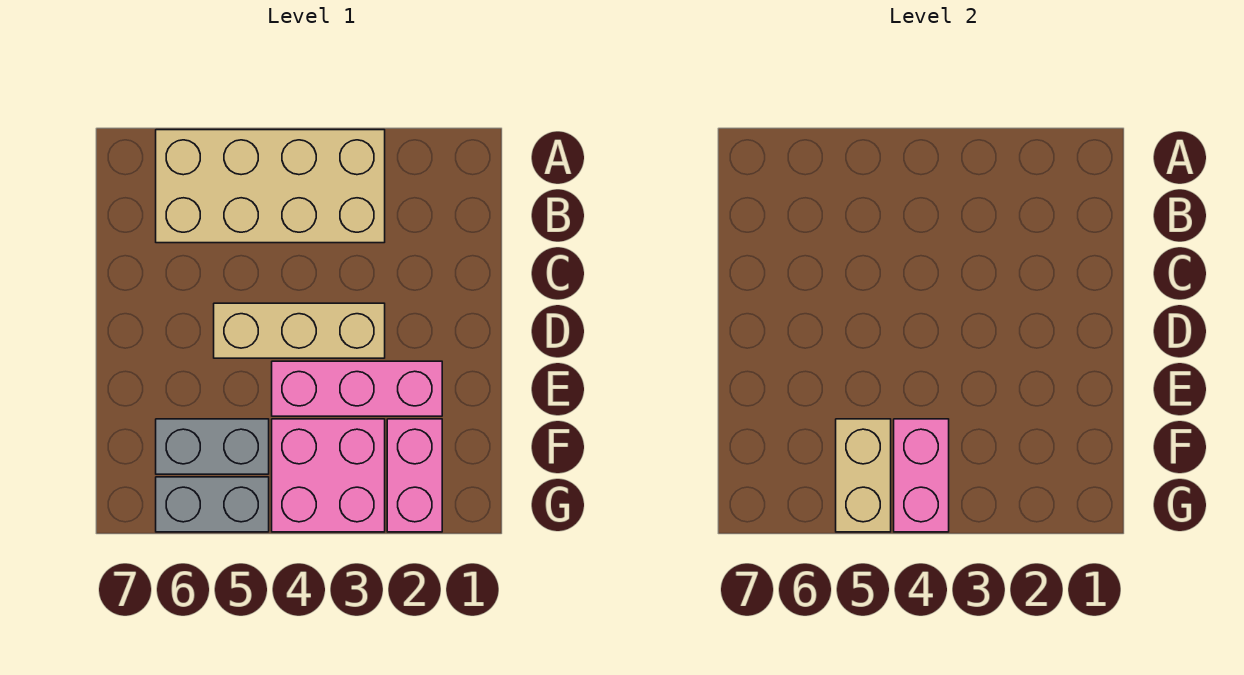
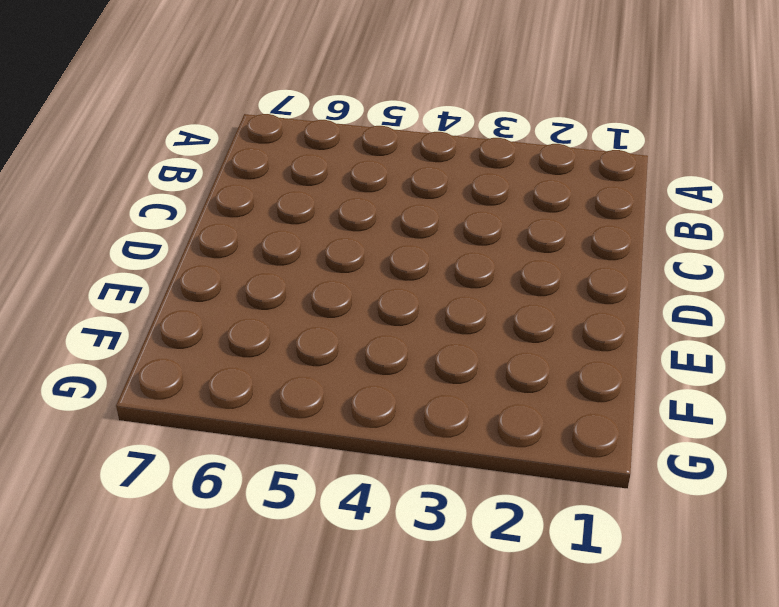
none -> tan brick A3:B6 level 1
none -> tan brick D3:D5 level 1

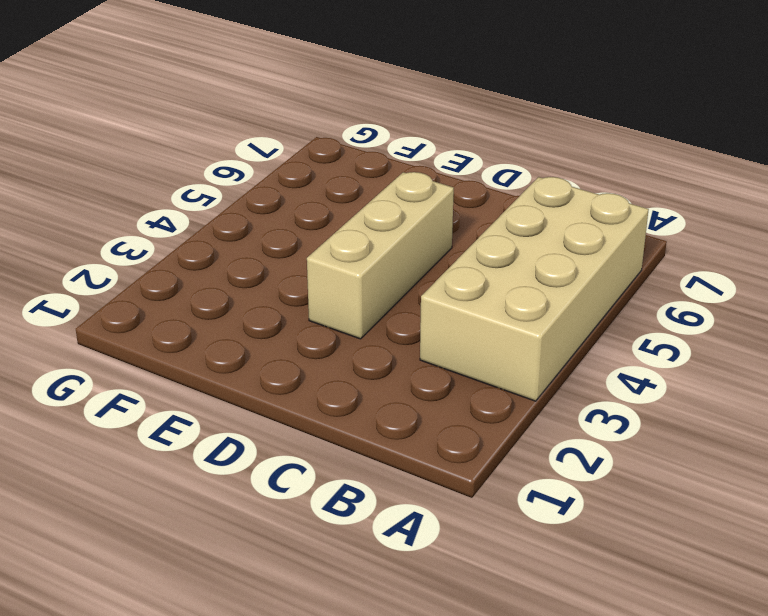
none -> pink brick E2:E4 level 1
none -> pink brick F2:G2 level 1

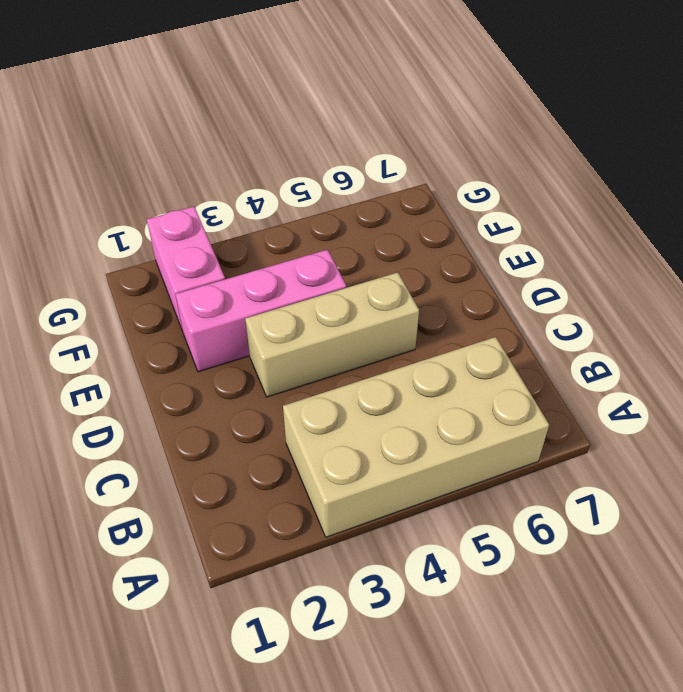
none -> pink brick F3:G4 level 1
none -> grey brick F5:F6 level 1

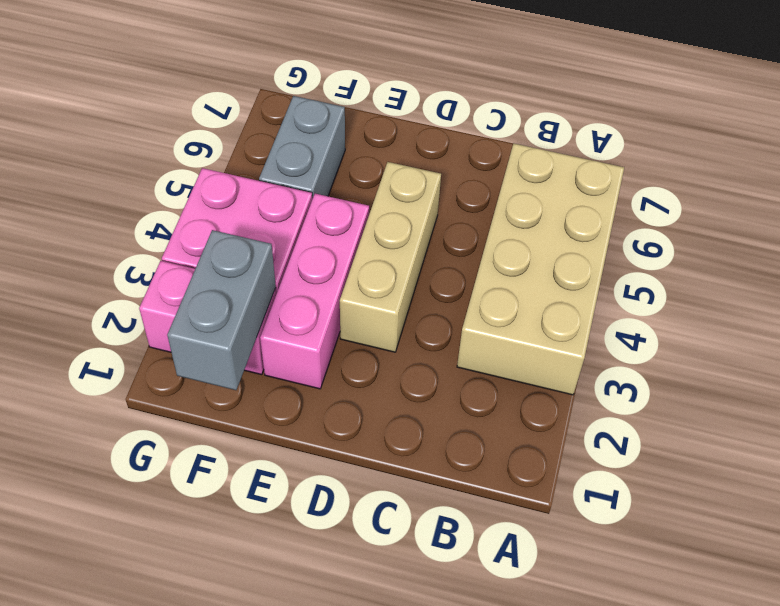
grey brick F1:F2 level 2 -> grey brick G5:G6 level 1
none -> pink brick F4:G4 level 2
none -> tan brick F5:G5 level 2

